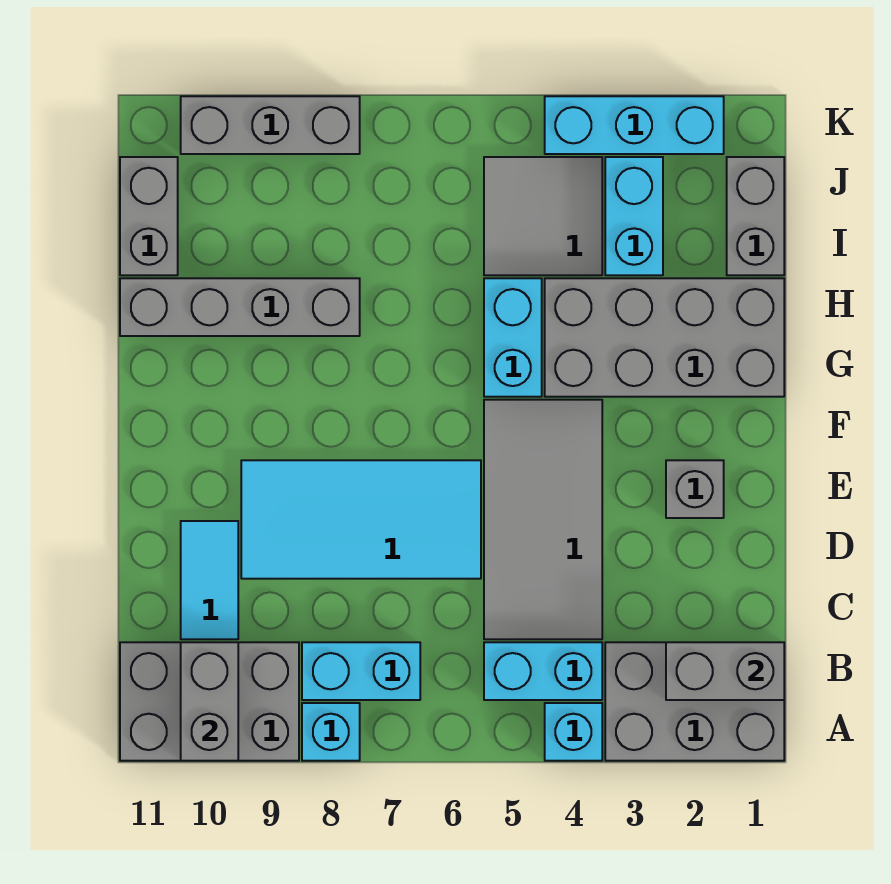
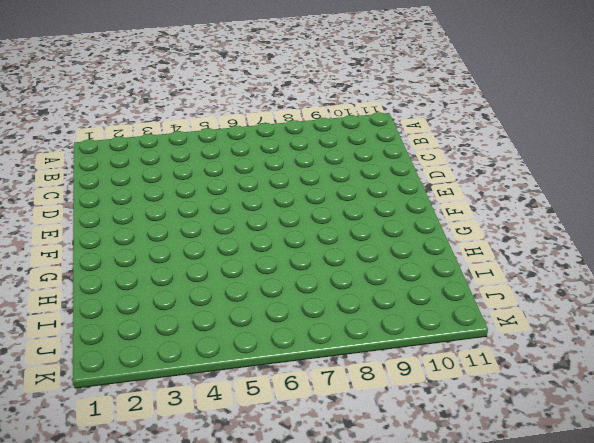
none -> grey brick A1:B3 level 1
none -> cyan brick A4 level 1
none -> cyan brick A8 level 1

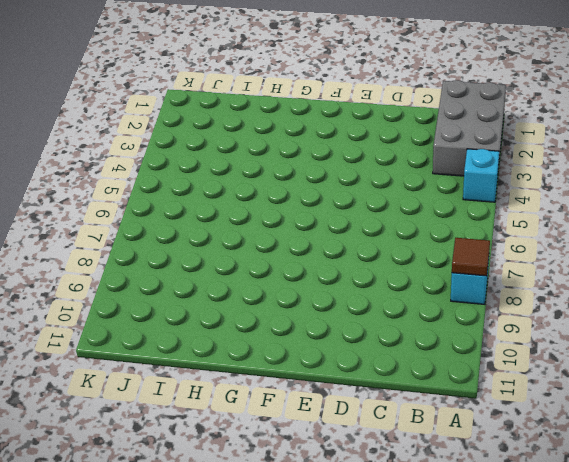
brown tile A8 level 2 -> none
none -> grey brick A9:B11 level 1
none -> cyan brick B4:B5 level 1
none -> cyan brick B7:B8 level 1

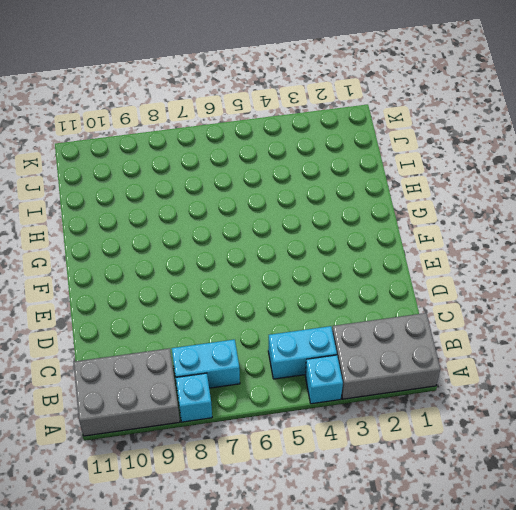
none -> grey tile C4:F5 level 1
none -> cyan tile C10:D10 level 1
none -> cyan tile D6:E9 level 1

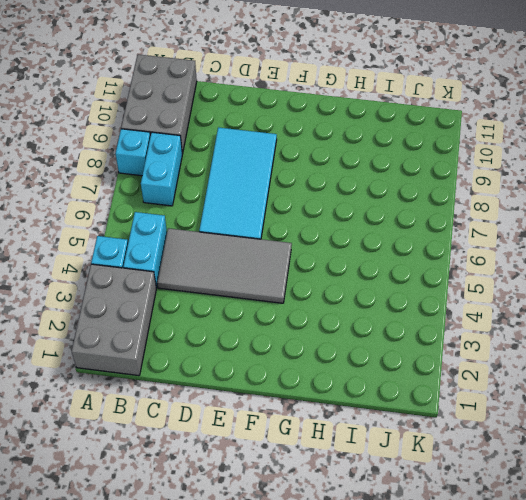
none -> cyan tile C10:D10 level 1
none -> grey brick E2 level 1
none -> grey brick G1:H4 level 1

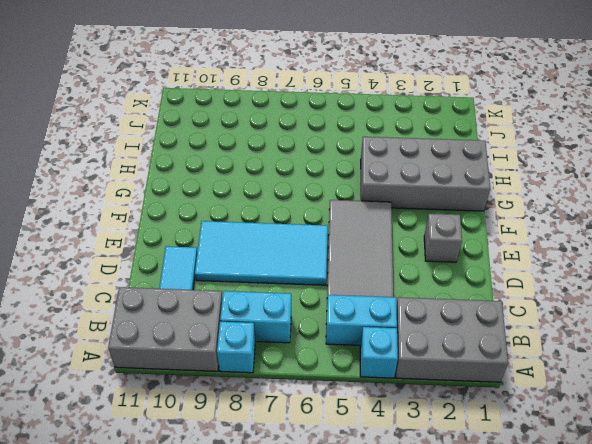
none -> cyan brick G5:H5 level 1
none -> grey brick H8:H11 level 1
none -> grey brick I1:J1 level 1

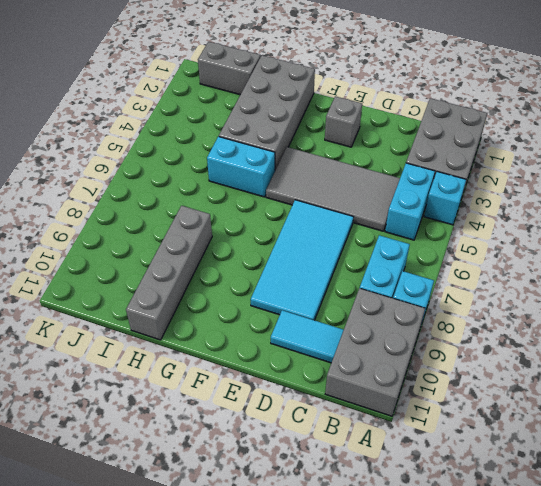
none -> cyan brick I3:J3 level 1
none -> grey tile I4:J5 level 1
none -> grey brick I11:J11 level 1

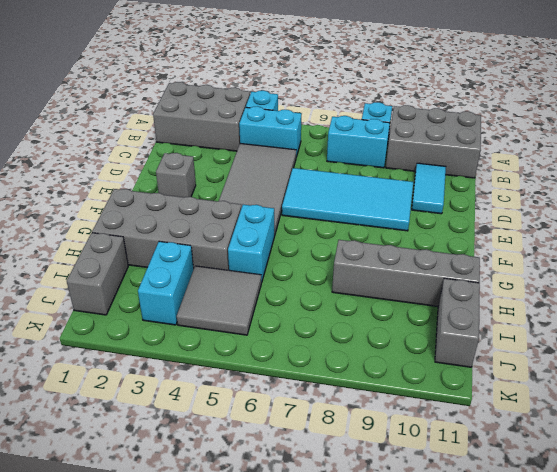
none -> cyan brick K2:K4 level 1
none -> grey brick K8:K10 level 1
none -> grey brick A10:B10 level 2

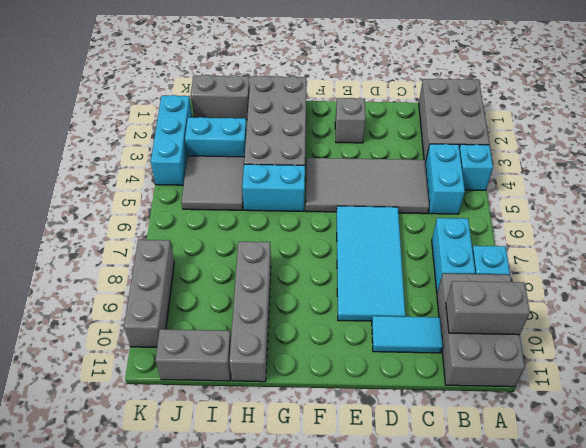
none -> grey brick B1:B2 level 2

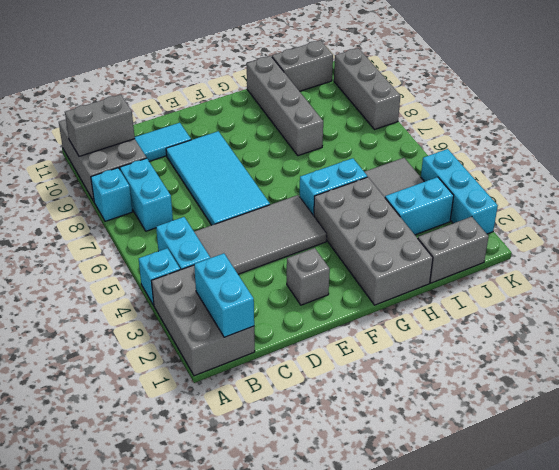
cyan brick B1:B2 level 2 -> grey brick B1:B2 level 2

